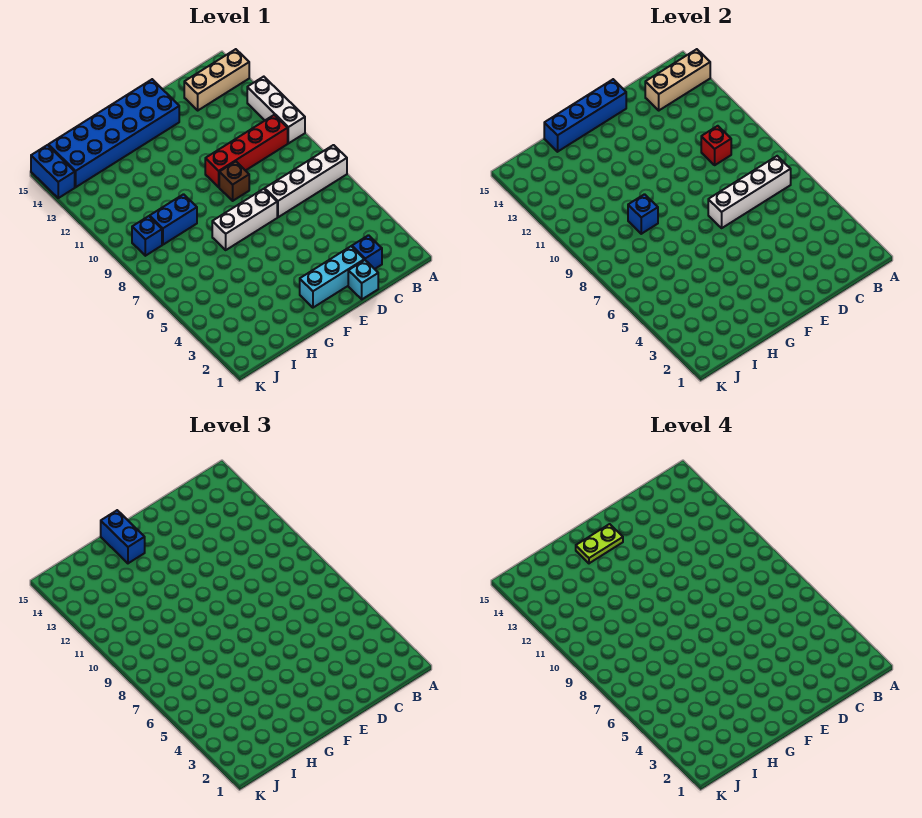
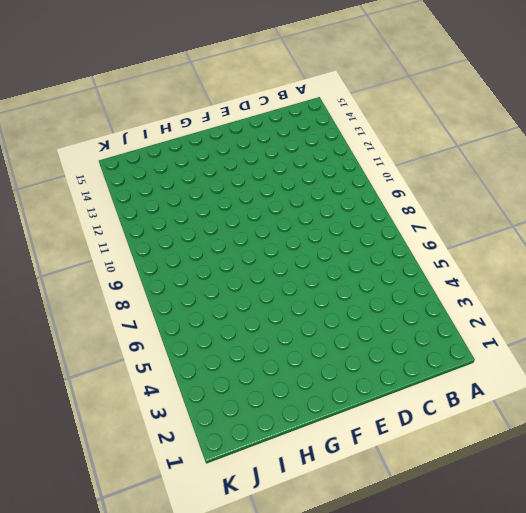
none -> white brick A7:D7 level 1
none -> white brick A10:A12 level 1
none -> tan brick A14:C14 level 1

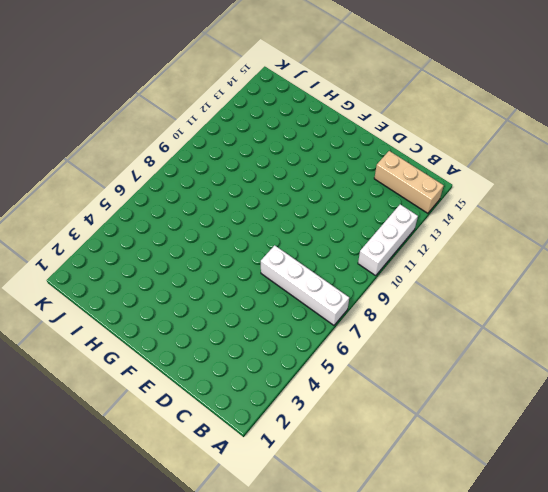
none -> red brick B10:E10 level 1
none -> blue brick C2 level 1
none -> cyan brick D1 level 1

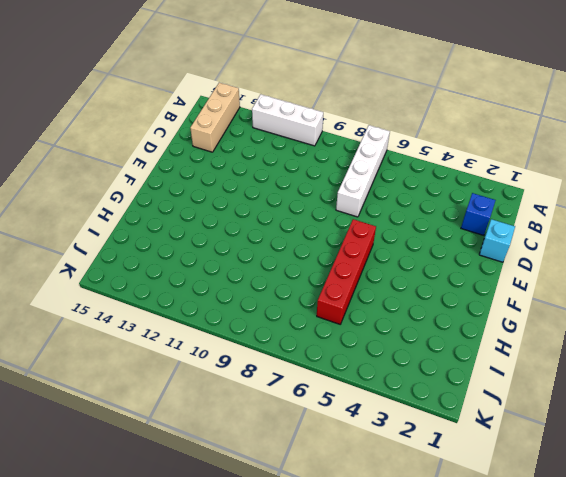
red brick F6:I6 level 1 -> red brick B10:E10 level 1
none -> cyan brick D2:F2 level 1
none -> white brick E7:G7 level 1
none -> brown brick E9 level 1

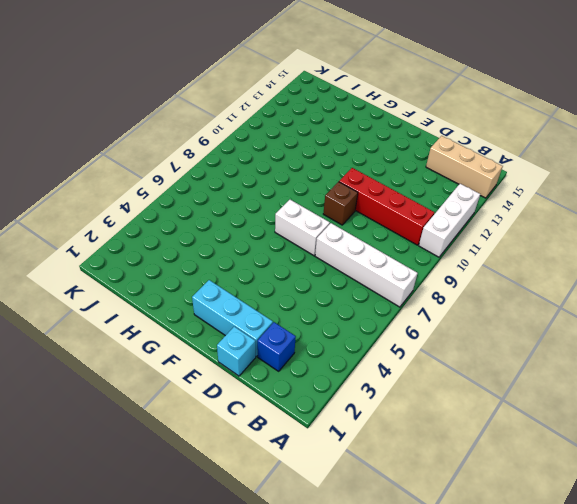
white brick E7:F7 level 1 -> white brick E7:G7 level 1
none -> blue brick E14:J15 level 1
none -> blue brick H9:I9 level 1
none -> blue brick J9 level 1

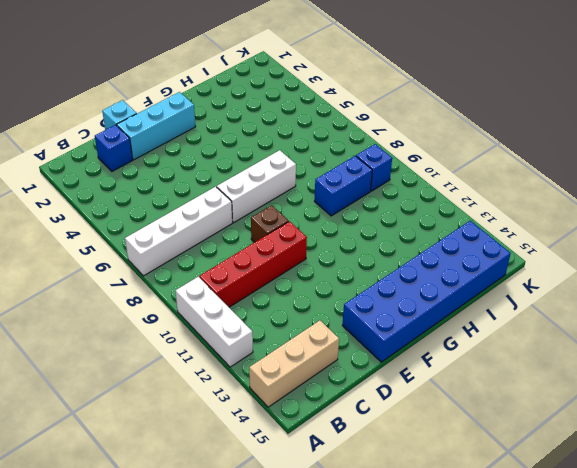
none -> blue brick K14:K15 level 1
none -> tan brick A14:C14 level 2
none -> white brick B7:E7 level 2

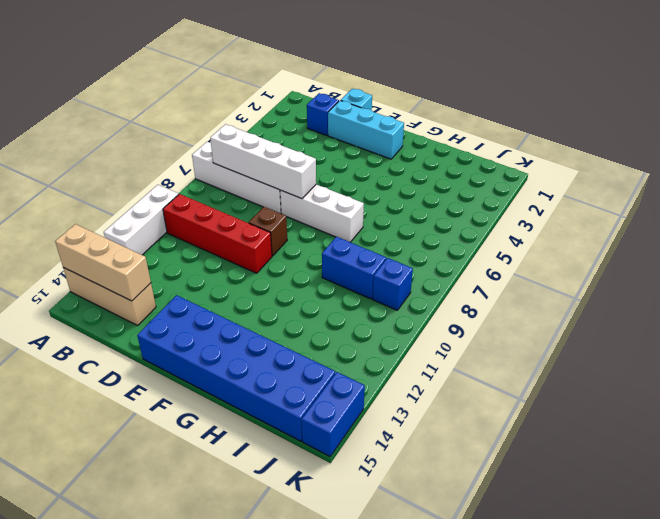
none -> red brick C10 level 2
none -> blue brick E15:H15 level 2
none -> blue brick H9 level 2

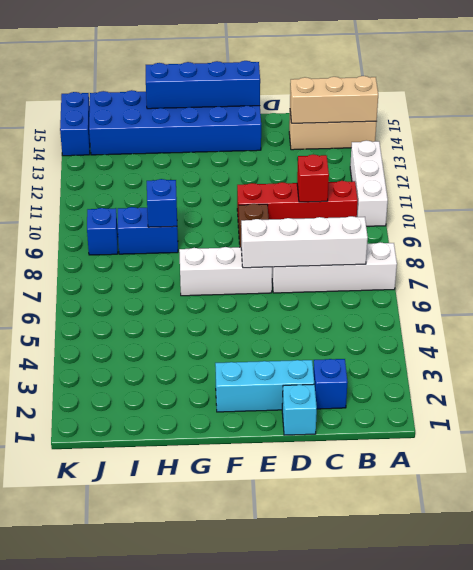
none -> blue brick G14:G15 level 3
none -> lime plate F14:G14 level 4

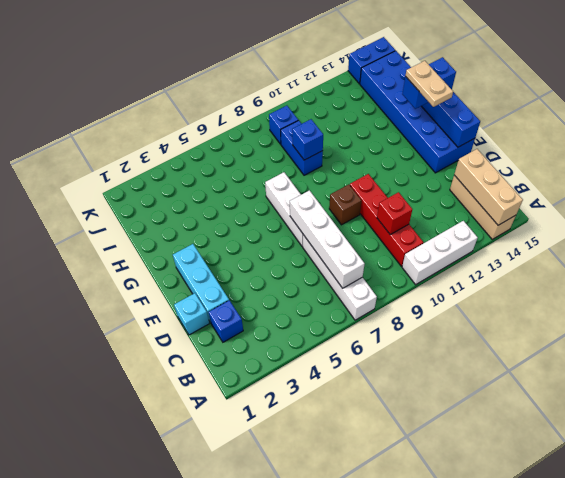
tan plate F14:G14 level 4 -> lime plate F14:G14 level 4

